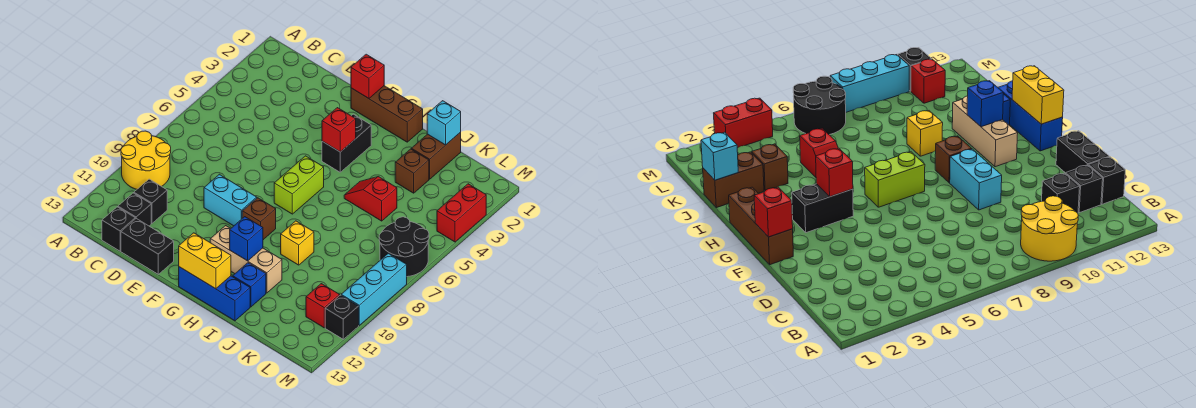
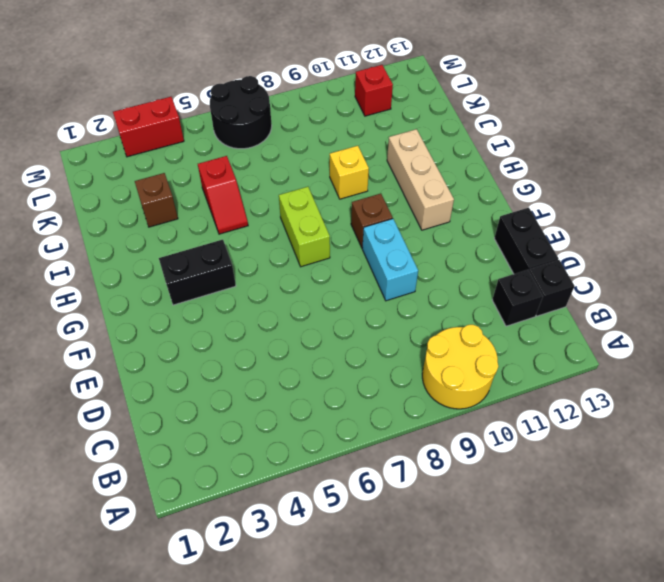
lime brick G7:H7 level 1 -> lime brick G6:G7 level 1
none -> black brick C11 level 1
none -> brown brick F1:H1 level 1
none -> blue brick G13:I13 level 1

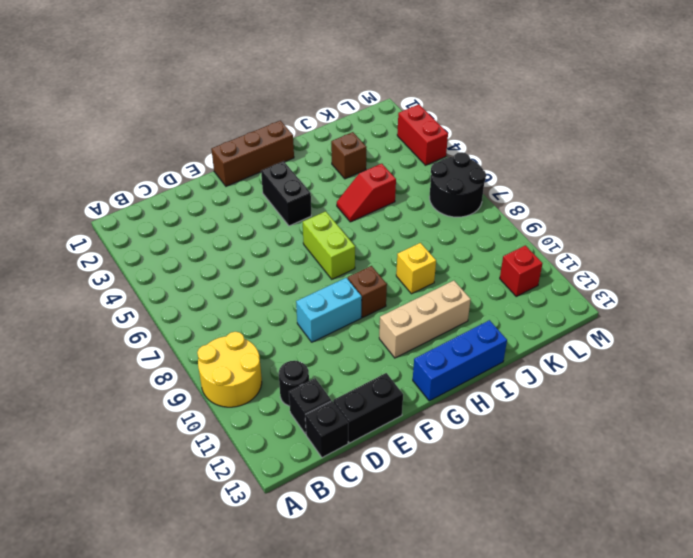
black round brick C11 level 1 -> black brick C11 level 1
none -> blue brick I12 level 1
none -> brown brick J1:J2 level 1
none -> cyan brick M8:M10 level 1

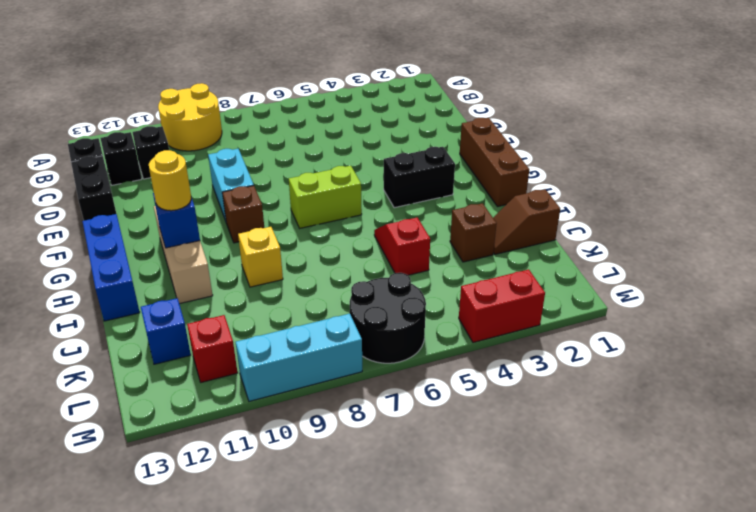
yellow round brick H11 level 3 -> none
brown slope J1:J2 level 1 top 1 -> brown brick J1:J2 level 1
blue brick K12 level 1 -> blue brick I12 level 1
none -> black brick M11 level 1
none -> red brick F1 level 2
none -> red brick G4 level 2

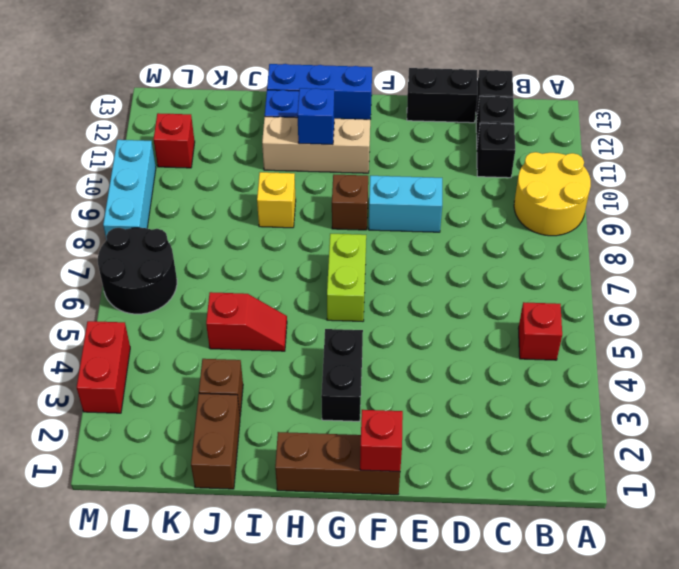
red brick B5 level 1 -> red brick G4 level 2
none -> black brick M11 level 1
none -> yellow brick G13:H13 level 2
none -> cyan brick J1 level 2

